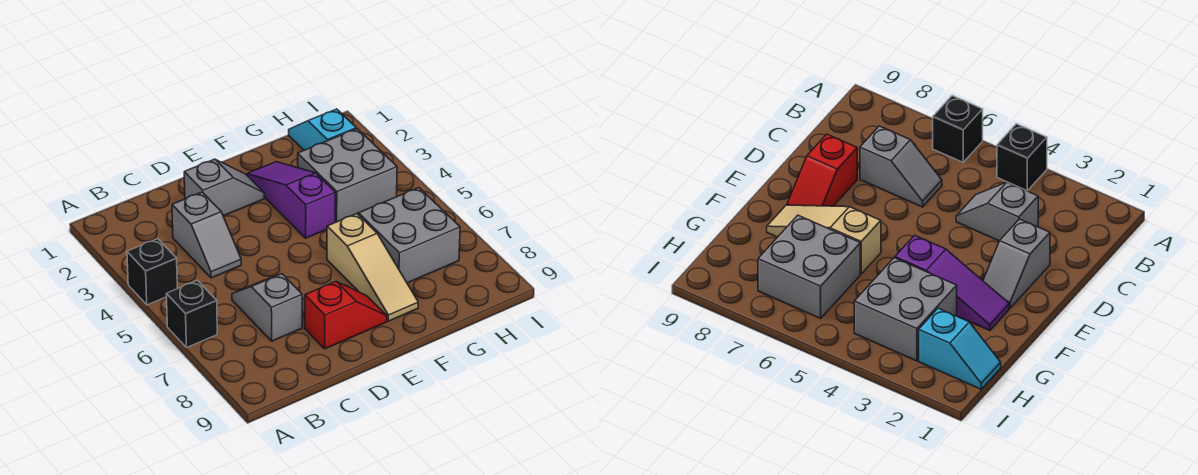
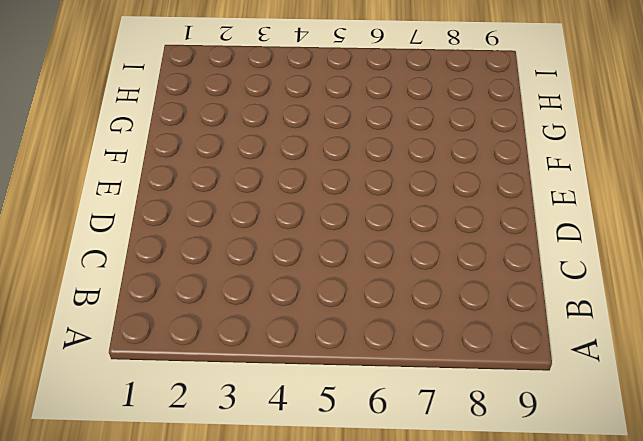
none -> black brick A4 level 1
none -> black brick A6 level 1

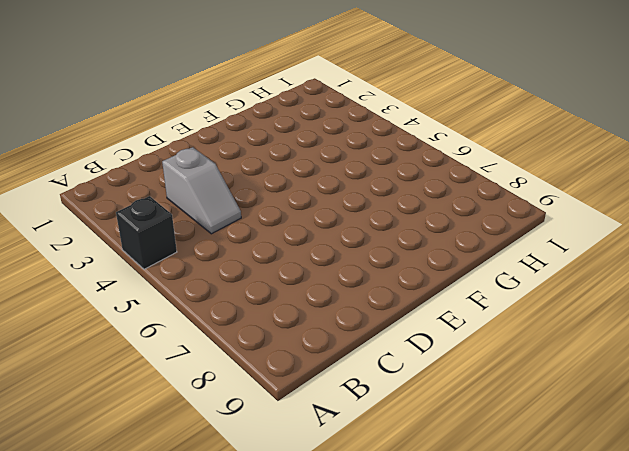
none -> black brick A6 level 1
none -> grey slope C6:C7 level 1 top 7

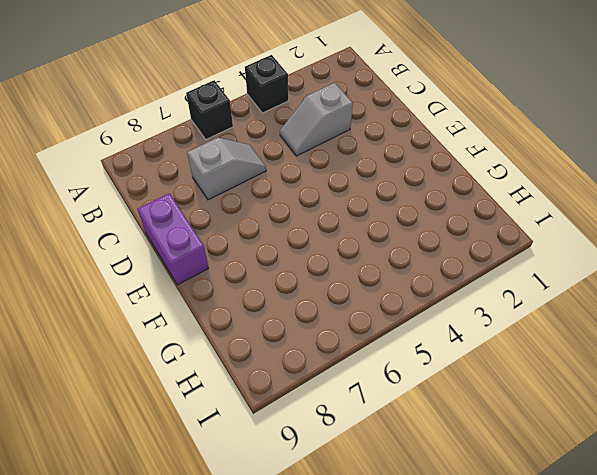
purple brick D9:E9 level 1 -> none
none -> grey slope D2:E2 level 1 top D
none -> red slope D8:E8 level 1 top D

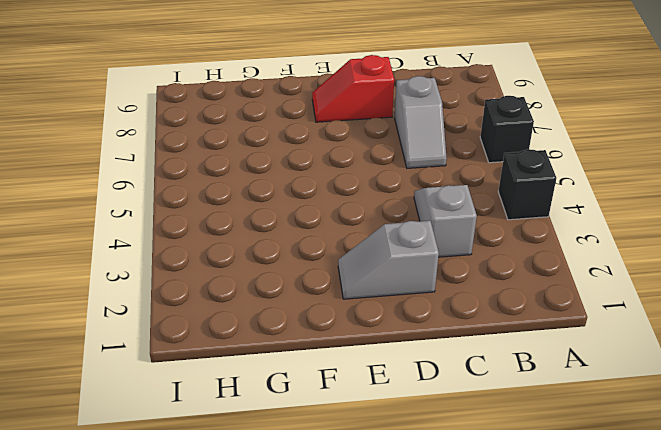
none -> purple slope F2:F4 level 1 top 4
none -> tan slope F6:F8 level 1 top 6

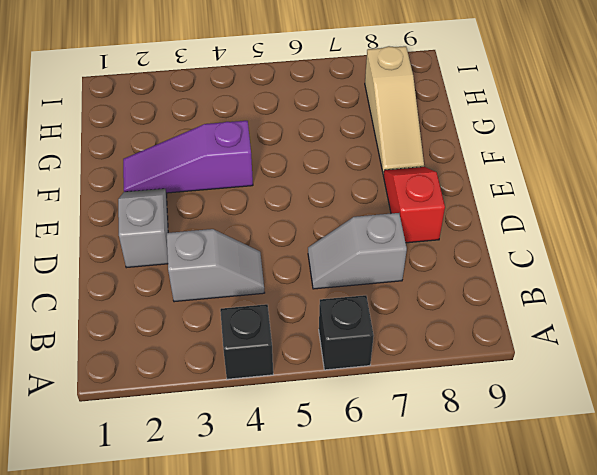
tan slope F8:H8 level 1 top H -> tan slope F6:F8 level 1 top 6
none -> grey brick G3:H4 level 1
none -> grey brick G6:H7 level 1

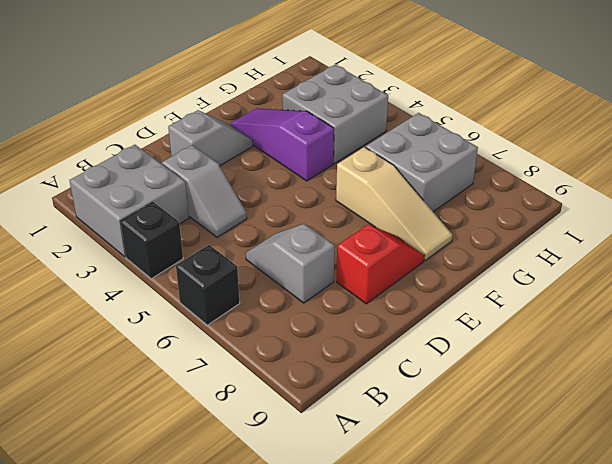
grey brick A2:B3 level 1 -> none
none -> cyan slope H1:H2 level 1 top 2

